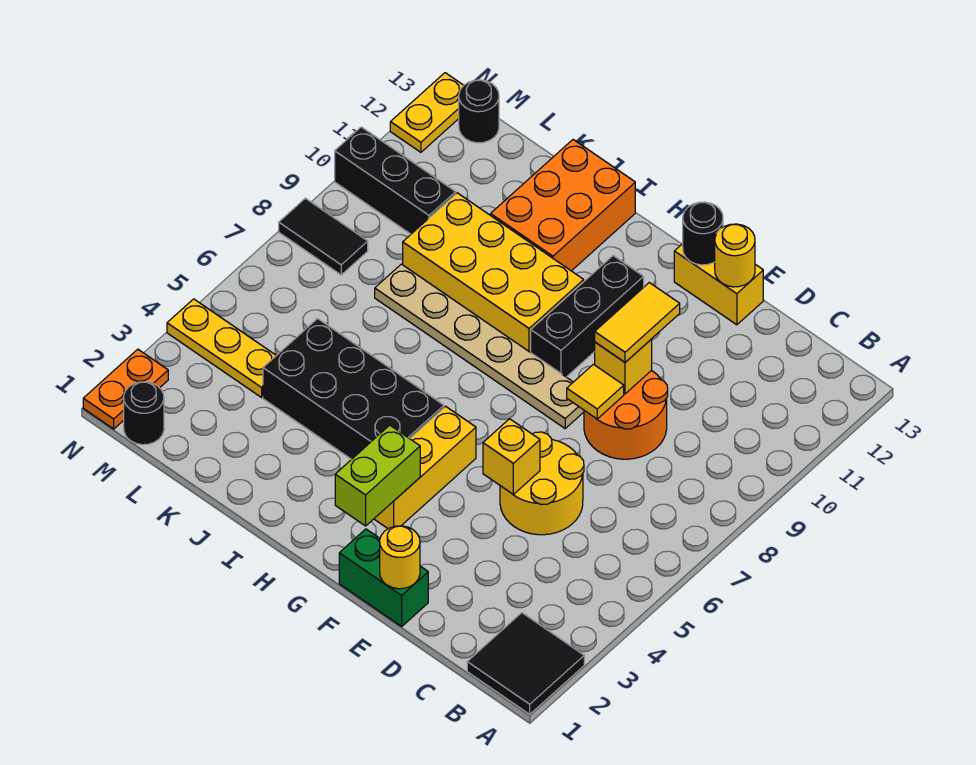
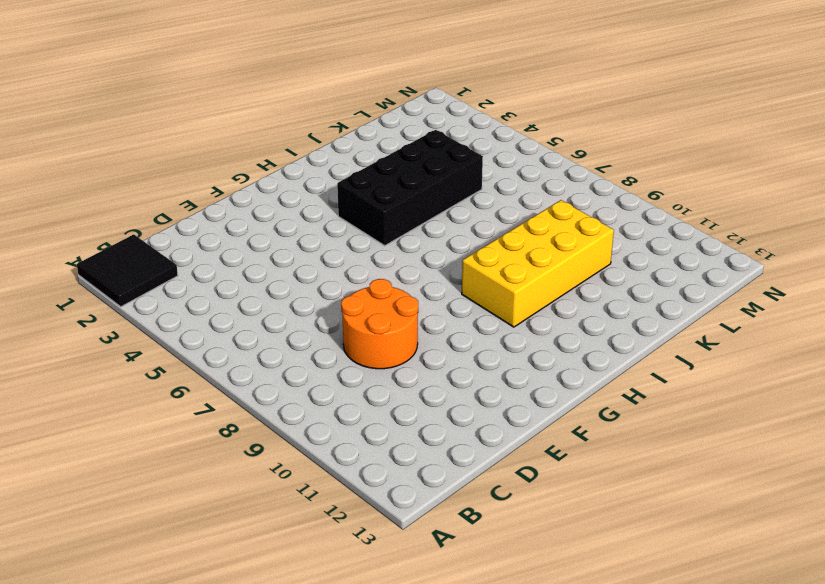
none -> yellow round brick D5:E6 level 1
none -> green brick E1:F1 level 1
none -> yellow brick E13:F13 level 1

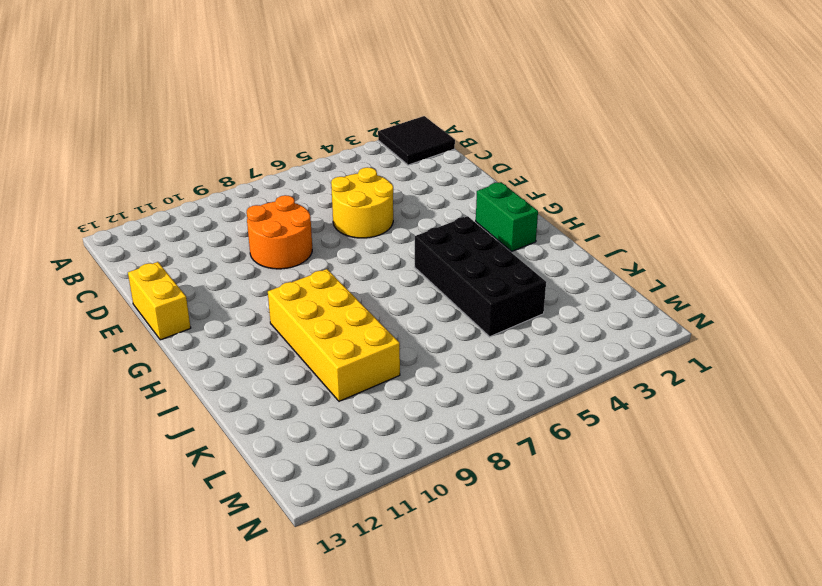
green brick G2:H2 level 1 -> green brick E1:F1 level 1
none -> tan plate F8:K8 level 1
none -> yellow brick G3:G5 level 1
none -> black brick G9:G11 level 1

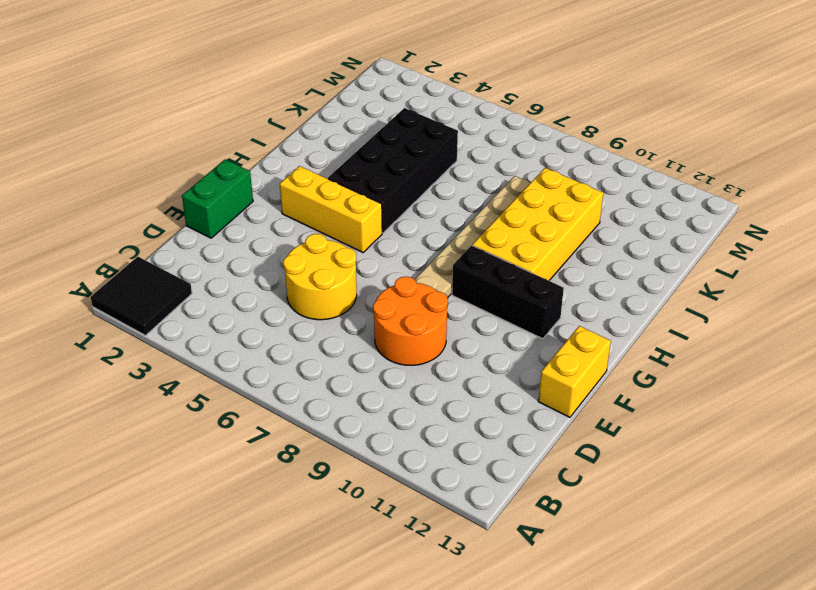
none -> orange brick I11:J13 level 1
none -> yellow plate L4:N4 level 1
none -> black brick L10:N10 level 1

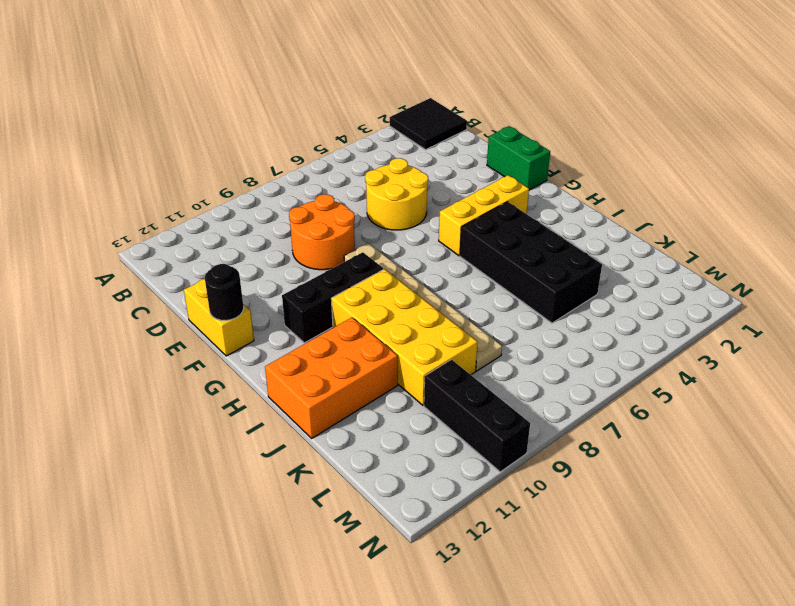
none -> yellow plate L4:N4 level 1
none -> black round brick M1 level 1
none -> black tile M8:N8 level 1

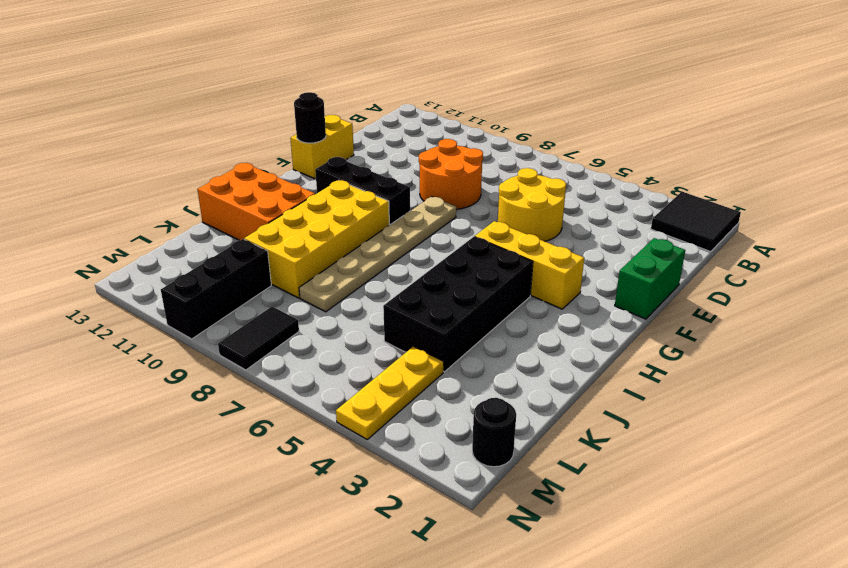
none -> black round brick M13 level 1
none -> orange plate N1:N2 level 1
none -> yellow plate N12:N13 level 1

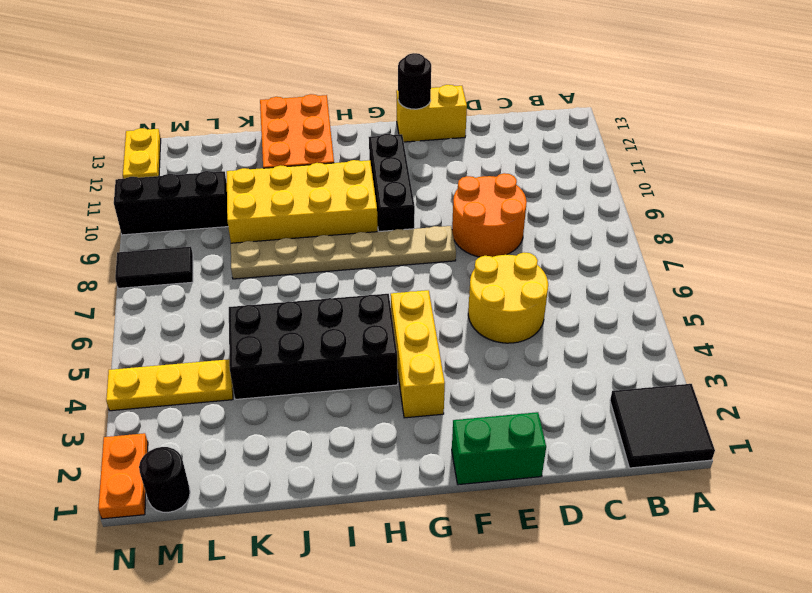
none -> black round brick M13 level 1
none -> yellow round brick E1 level 2
none -> yellow brick E5 level 2

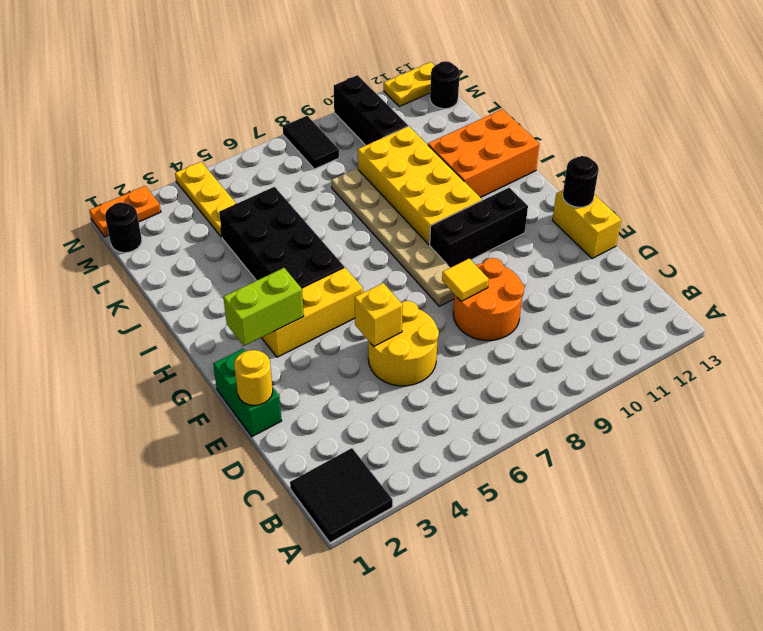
none -> yellow brick E9 level 2
none -> yellow round brick E13 level 2
none -> yellow tile E9:E10 level 3

